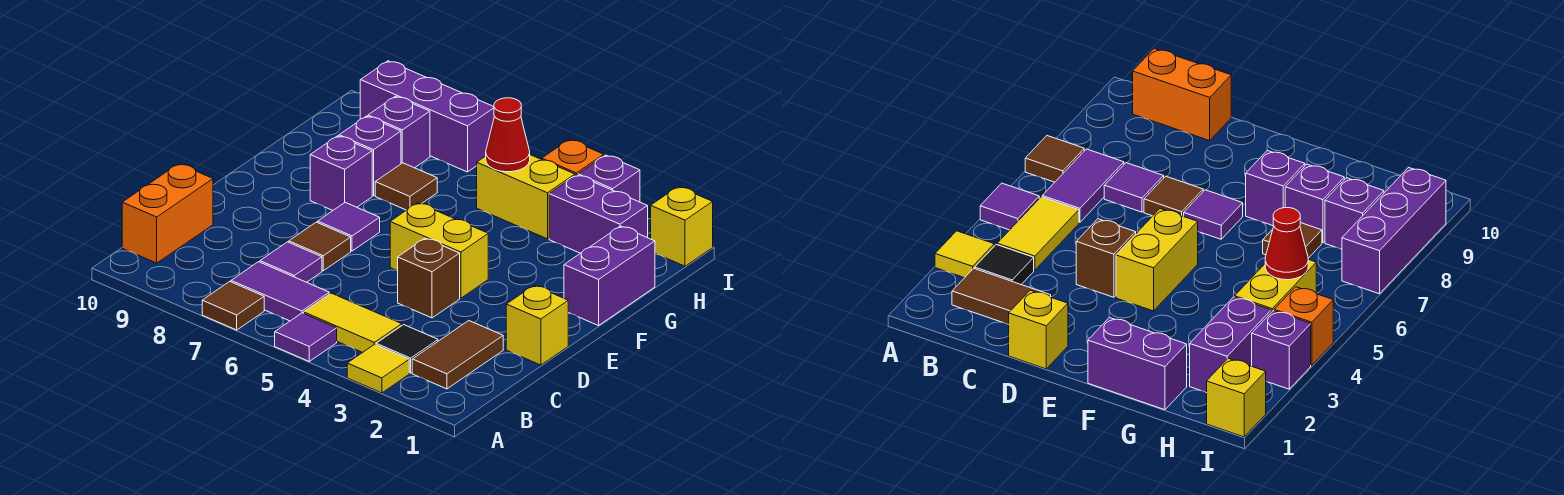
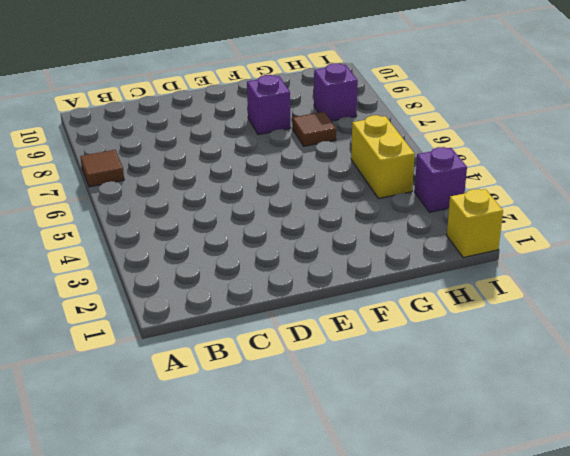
none -> yellow tile A3 level 1
none -> purple tile A5 level 1
none -> brown tile B2:C2 level 1

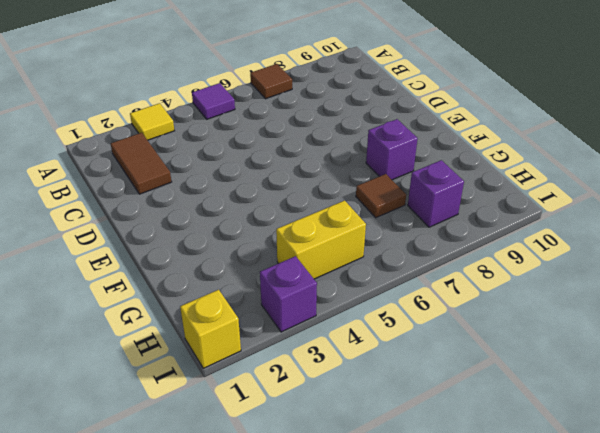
none -> black tile B3 level 1
none -> yellow tile B4:B5 level 1
none -> purple tile B6:B7 level 1

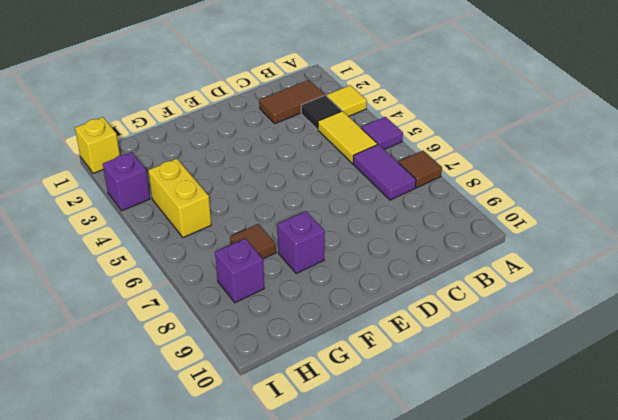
none -> orange brick B10:C10 level 1
none -> purple tile C7 level 1
none -> yellow brick D1 level 1

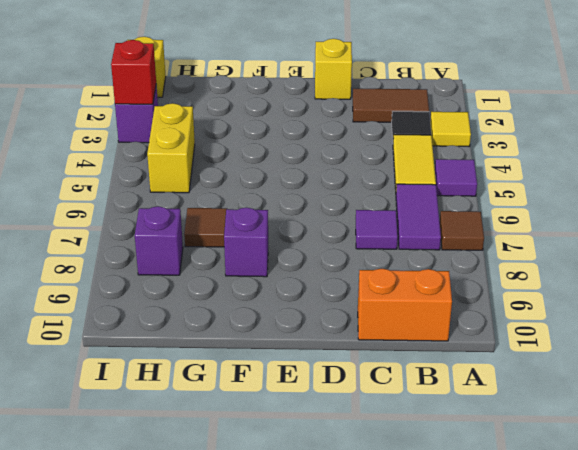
red brick I3 level 2 -> none
none -> brown brick D4 level 1
none -> brown tile D7 level 1
none -> yellow brick E4:E5 level 1

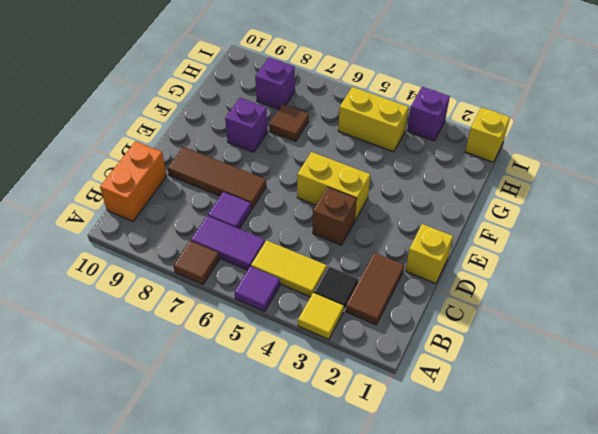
brown tile D7:D9 level 1 -> brown tile D7 level 1
none -> purple tile E7 level 1
none -> purple brick F1:G1 level 1
none -> purple brick G8 level 1

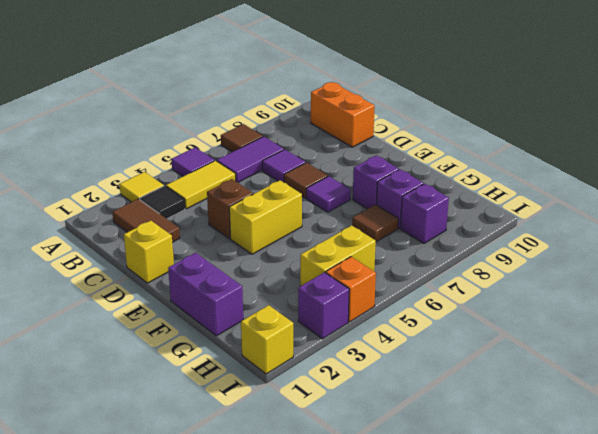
none -> purple brick H2:H3 level 1
none -> purple brick I7:I9 level 1
none -> red cone H5 level 2

